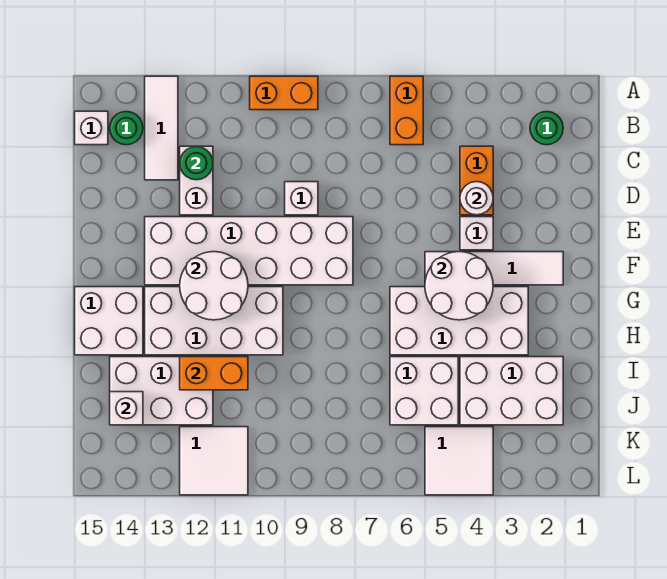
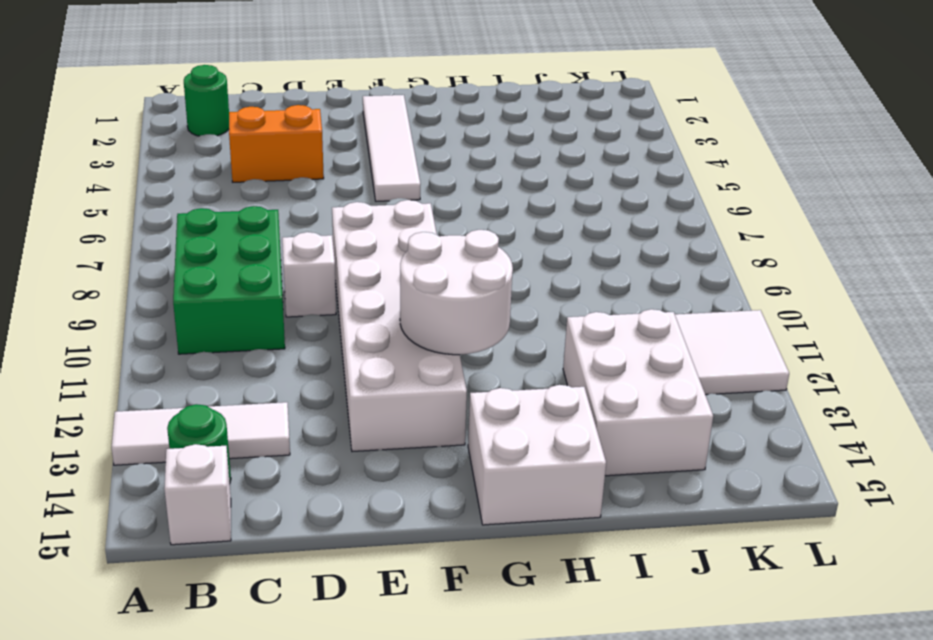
green brick B8:C10 level 1 -> none
none -> orange brick A6:B6 level 1
none -> orange brick A9:A10 level 1
none -> white brick C12:D12 level 1

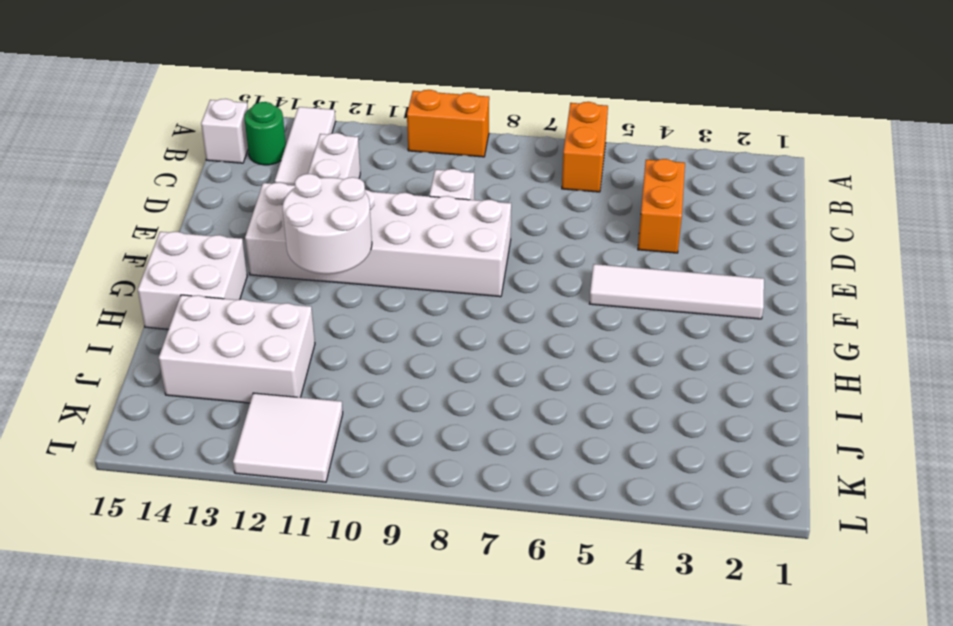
none -> green round brick B2 level 1
none -> white brick E4 level 1
none -> white brick G3:H6 level 1

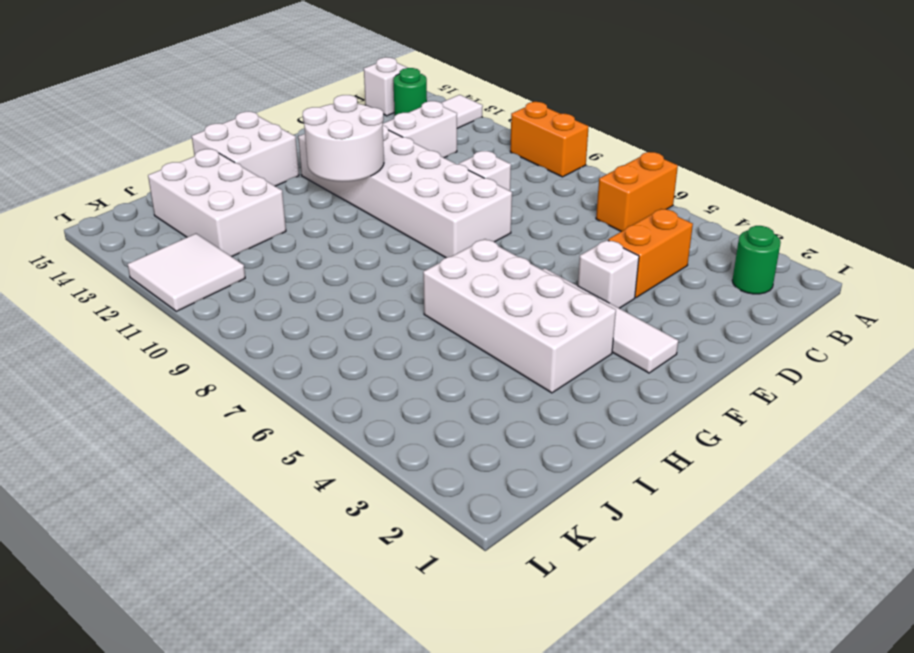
none -> white brick G10:H13 level 1
none -> white brick I2:J4 level 1
none -> white brick I5:J6 level 1

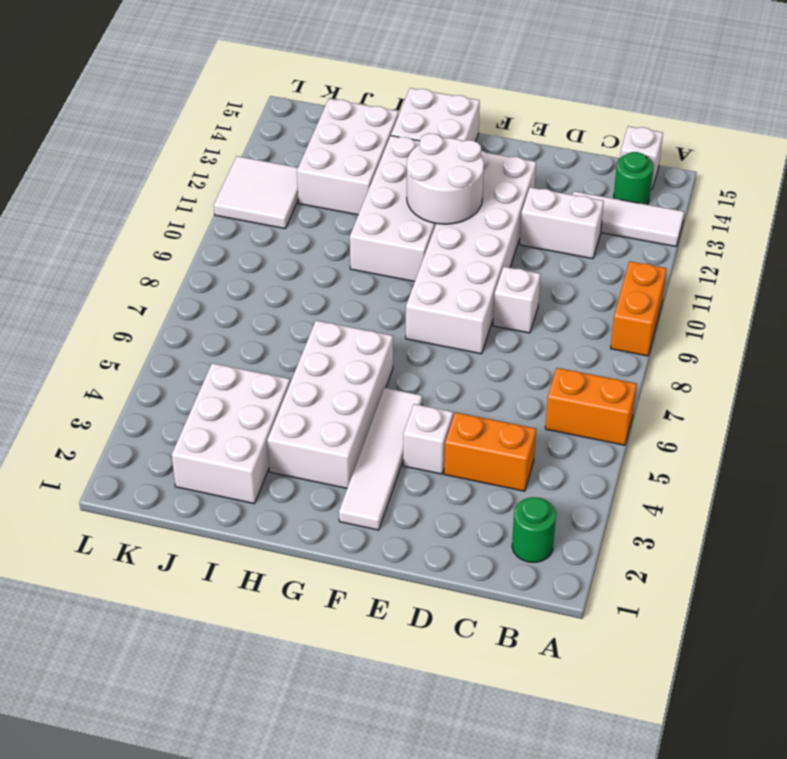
none -> white brick I5:J6 level 1
none -> white tile K4:L5 level 1
none -> green round brick C12 level 2

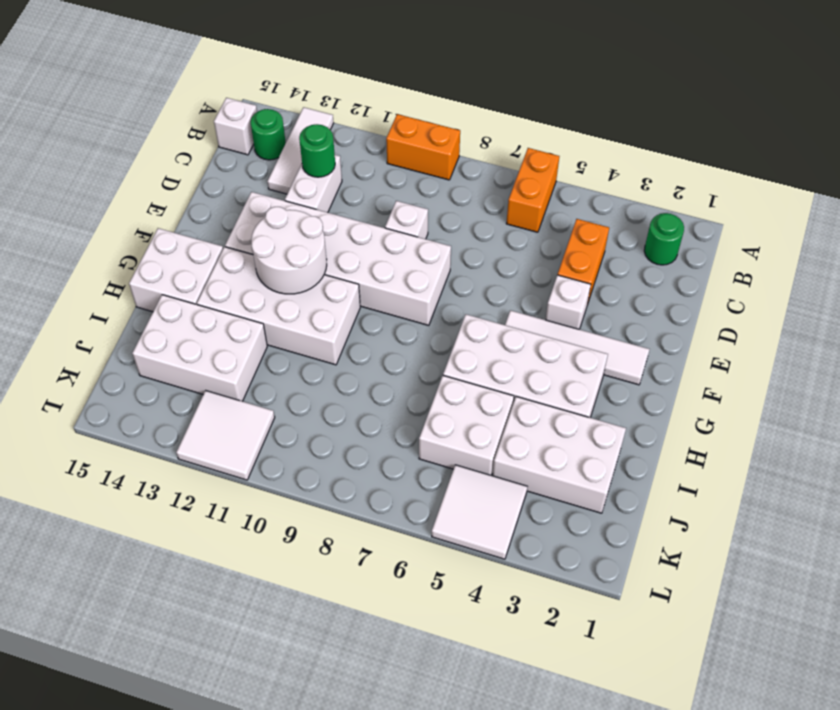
none -> white round brick D4 level 2
none -> white round brick F4:G5 level 2
none -> orange brick I11:I12 level 2

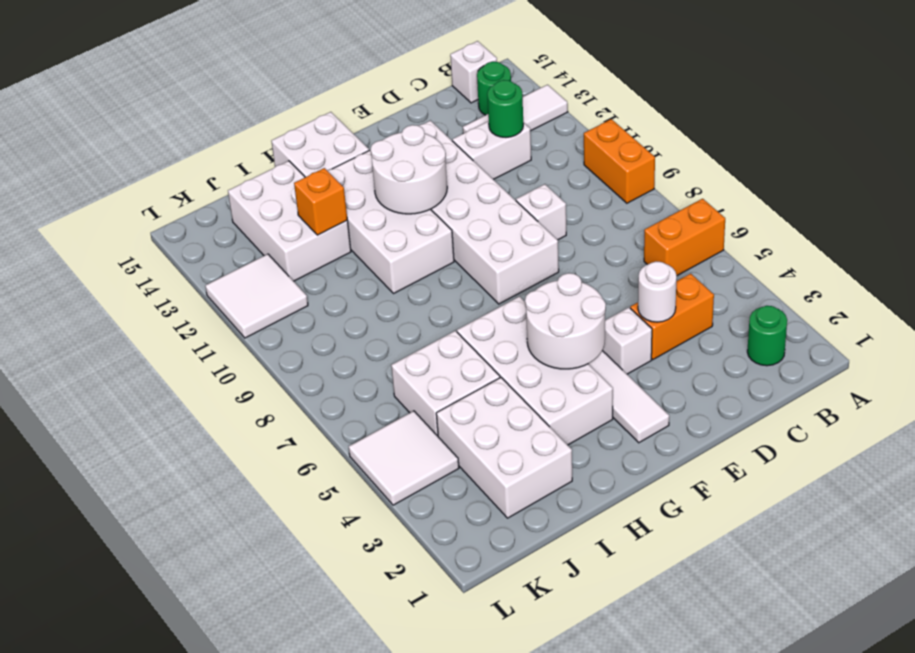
orange brick I12 level 2 -> orange brick I11:I12 level 2
none -> white brick J14 level 2

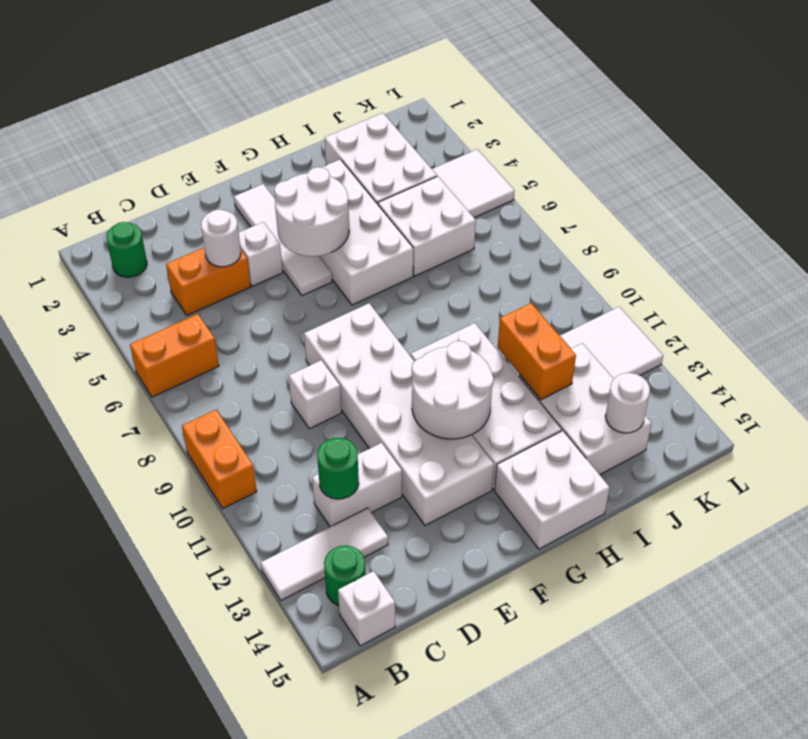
white round brick J14 level 2 -> white brick J14 level 2

